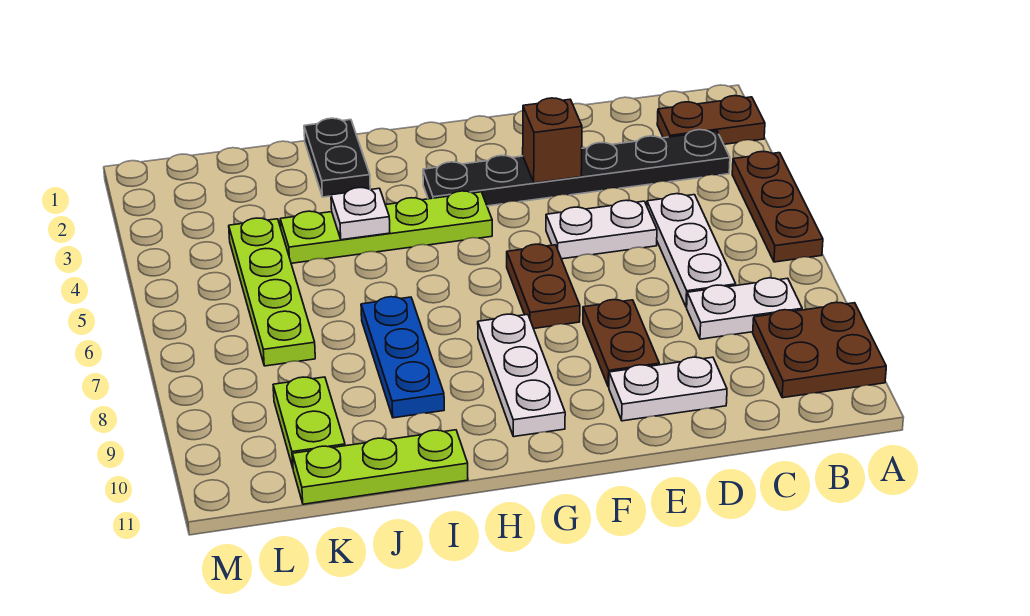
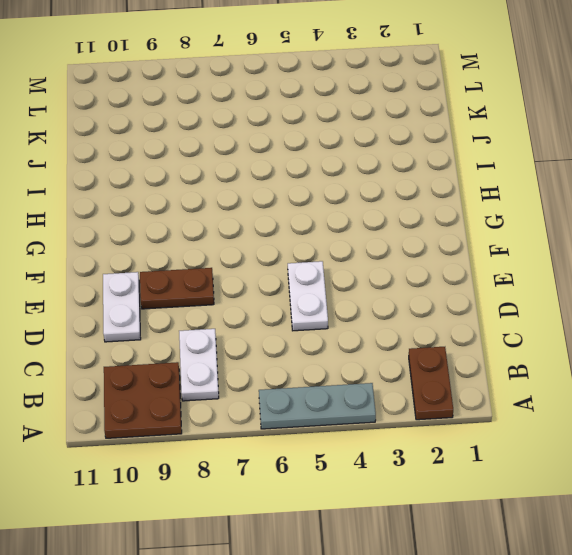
grey plate A4:A6 level 1 -> brown plate A4:A6 level 1
none -> black plate B3:G3 level 1
none -> white plate C5:C7 level 1
none -> brown plate F6:F7 level 1

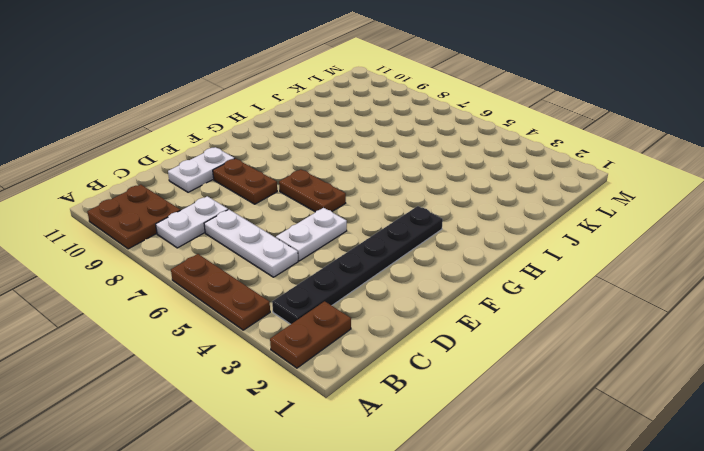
none -> lime plate G4:J4 level 1
none -> white plate G8:G10 level 1
none -> black plate I1:I2 level 1

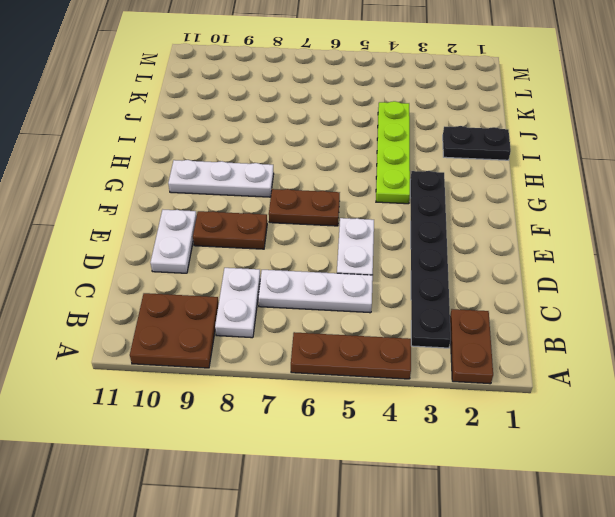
none -> blue plate I7:I9 level 1
none -> lime plate I11:K11 level 1
none -> lime plate K4:K7 level 1

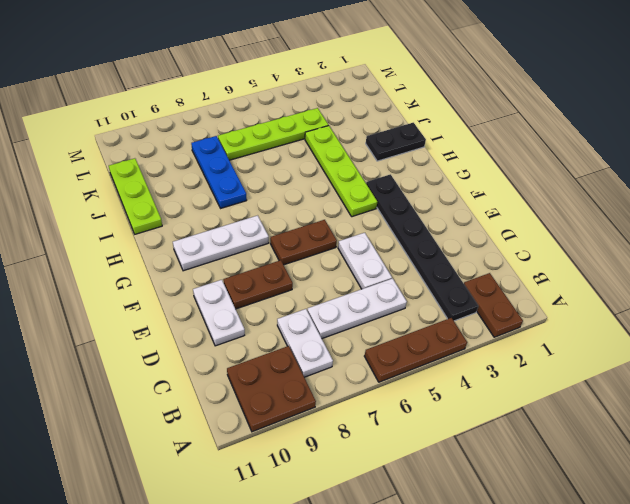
blue plate I8:K8 level 1 -> blue plate I7:I9 level 1
none -> lime plate K9:K10 level 1
none -> brown brick E3 level 2
none -> white plate I4 level 2

